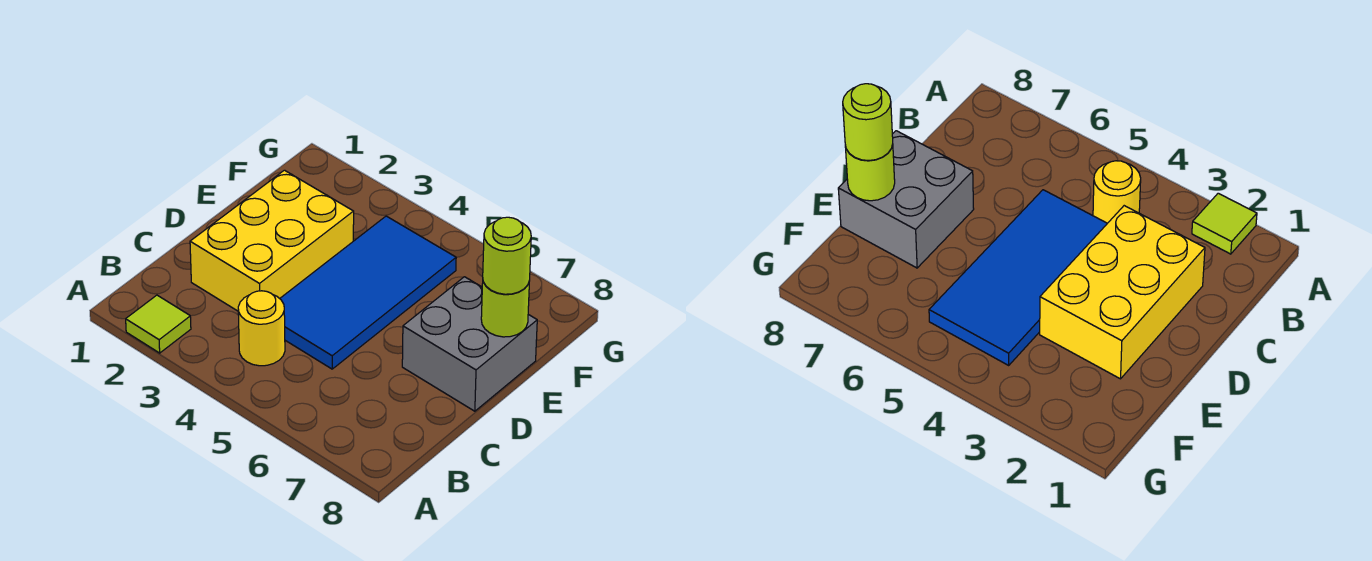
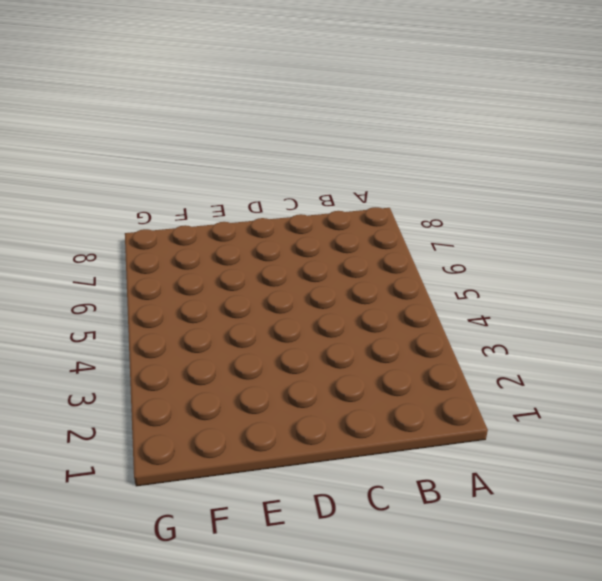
none -> lime tile A2 level 1
none -> yellow round brick B4 level 1

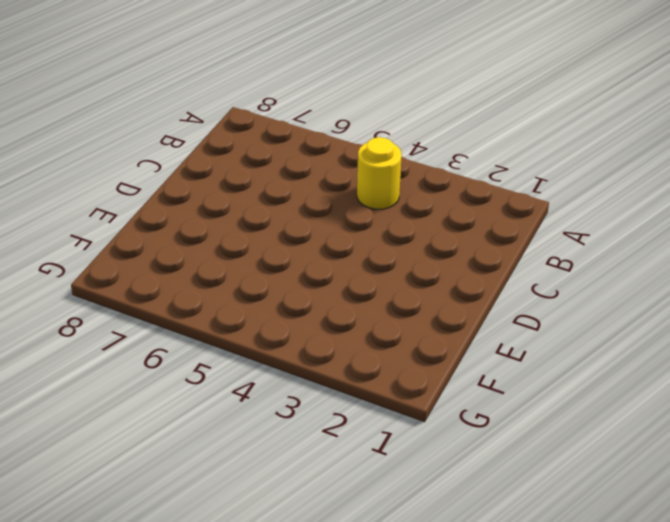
none -> lime tile A2 level 1
none -> yellow brick C2:E3 level 1

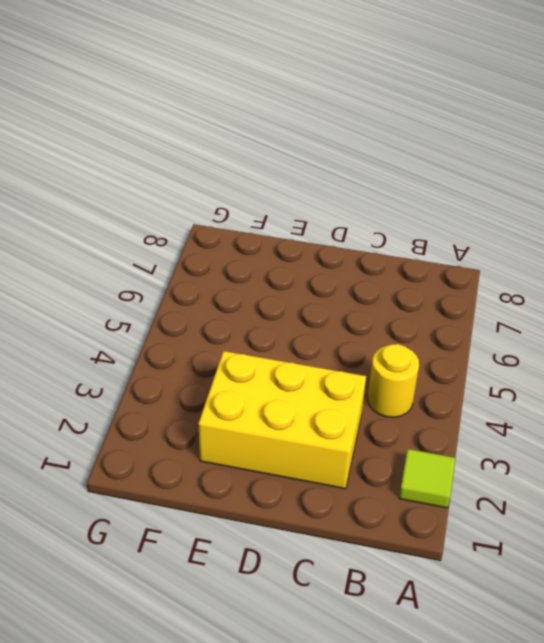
none -> blue tile C4:F5 level 1
none -> grey brick D7:E8 level 1

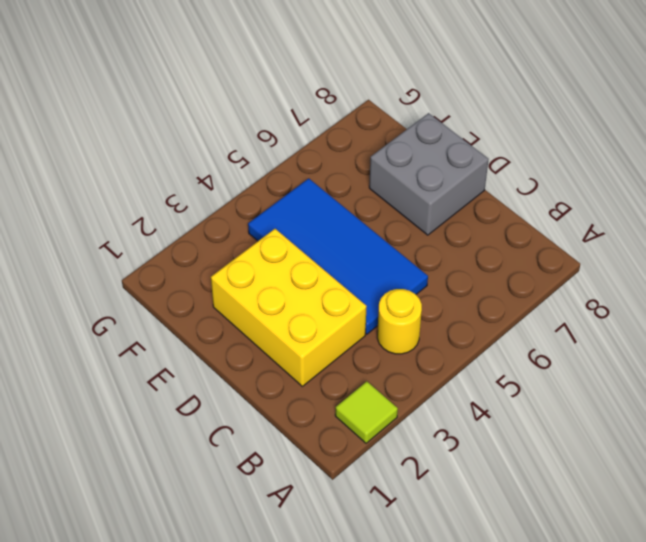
none -> lime round brick E8 level 2
none -> lime round brick E8 level 3

